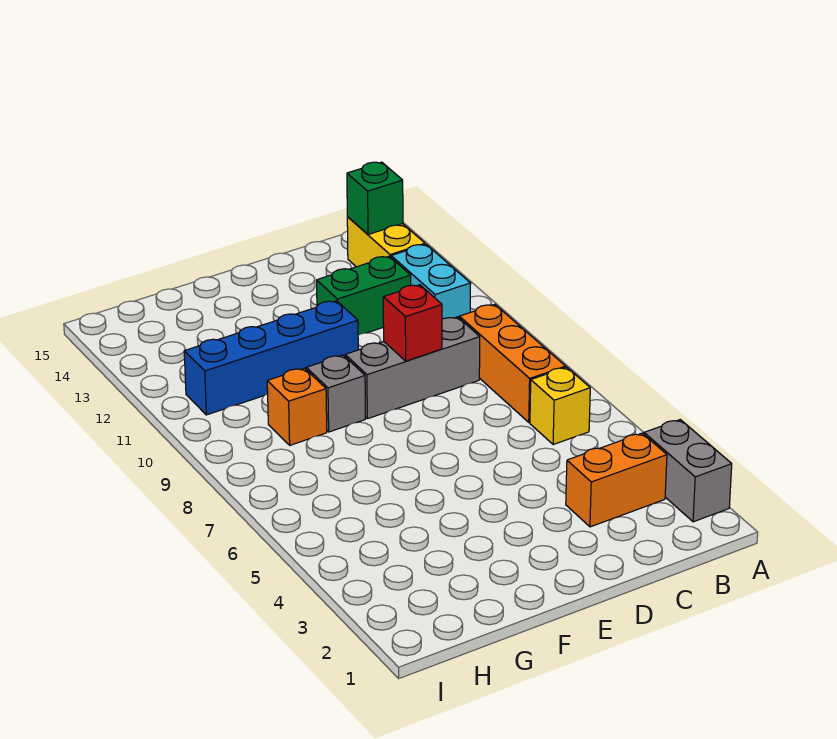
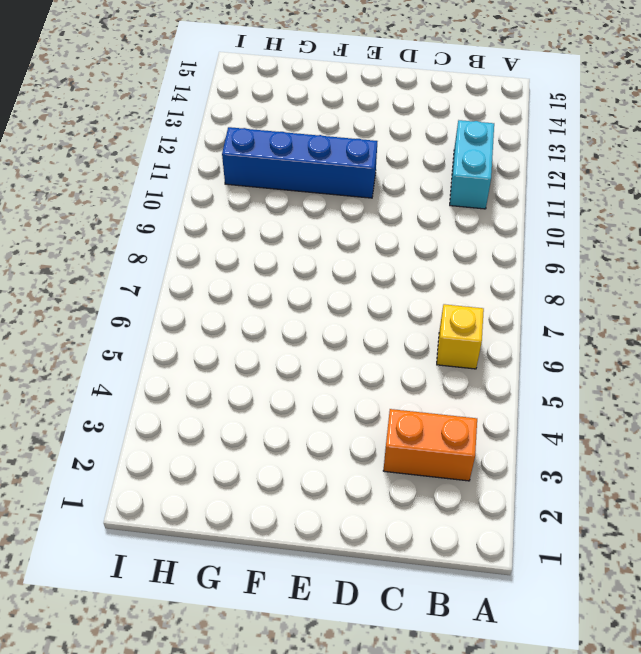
none -> grey brick A2:A3 level 1
none -> orange brick B7:B9 level 1
none -> yellow brick B13:B14 level 1

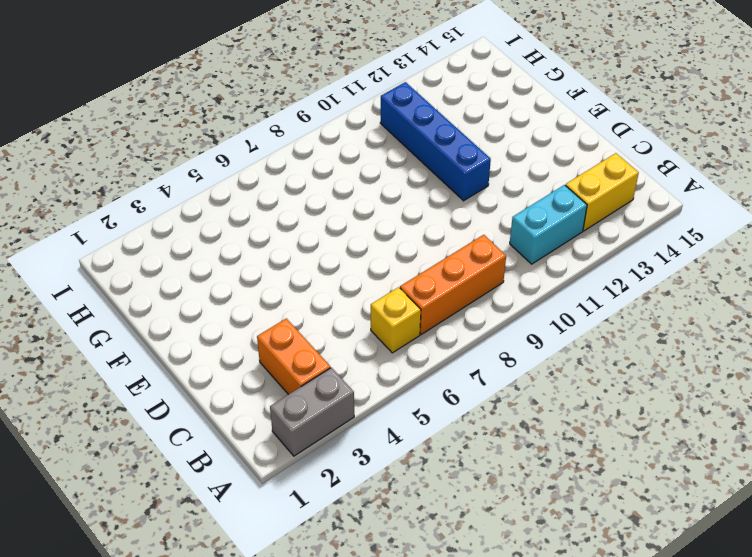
none -> grey brick C9:E9 level 1
none -> green brick C12:D12 level 1
none -> grey brick F9 level 1

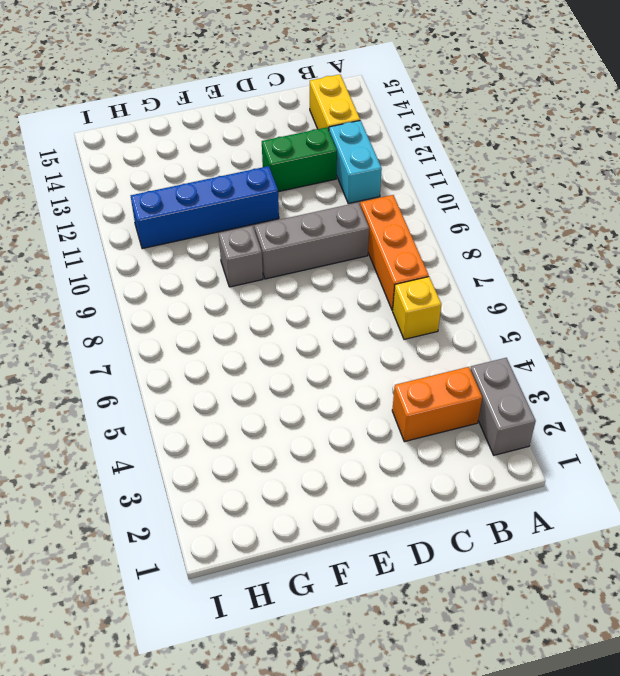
none -> orange brick G9 level 1
none -> green brick B14 level 2
none -> red brick D9 level 2

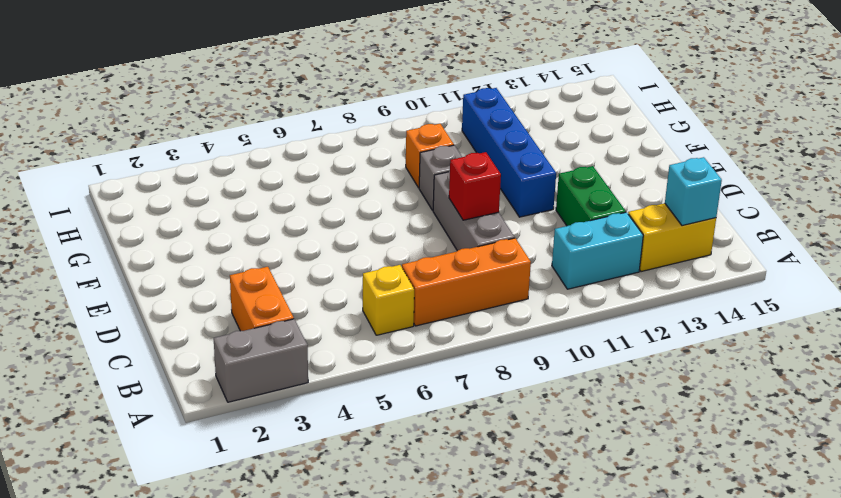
cyan brick B14 level 2 -> green brick B14 level 2

